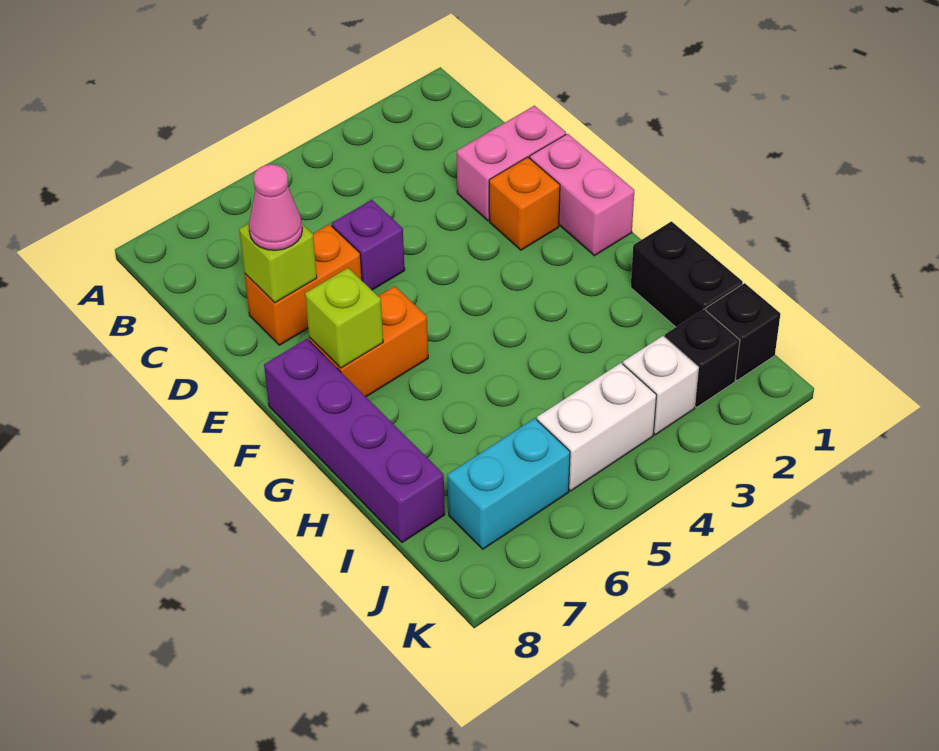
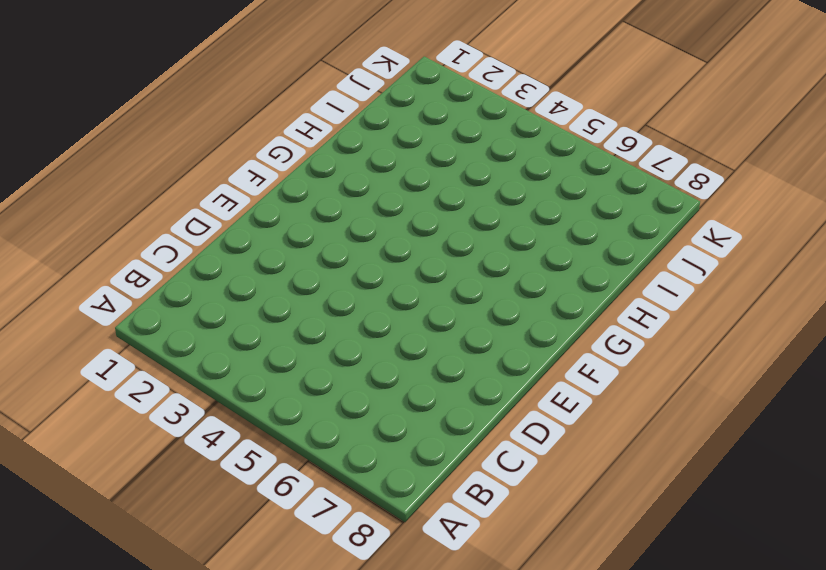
none -> pink brick D1:D2 level 1
none -> purple brick D5 level 1
none -> orange brick D6:D7 level 1

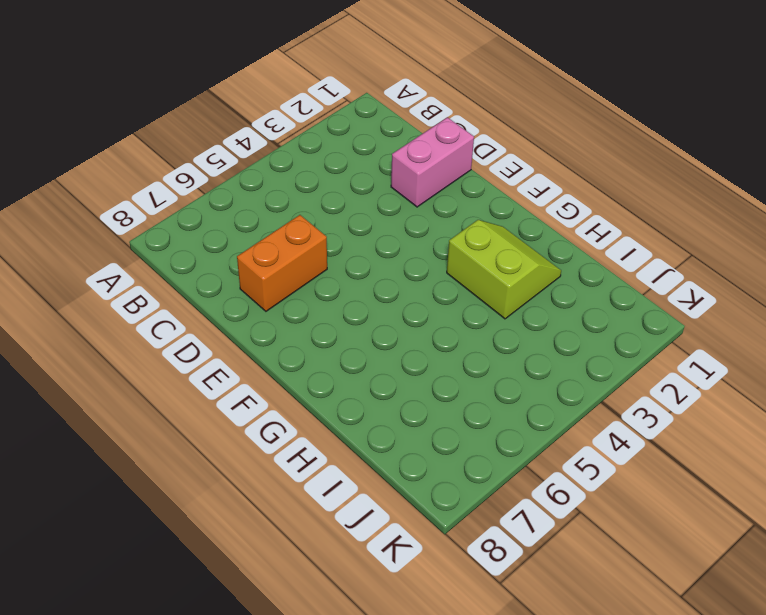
lime slope G2:H3 level 1 top 3 -> none
none -> purple brick D5 level 1
none -> pink brick E1:F1 level 1
none -> orange brick E2 level 1

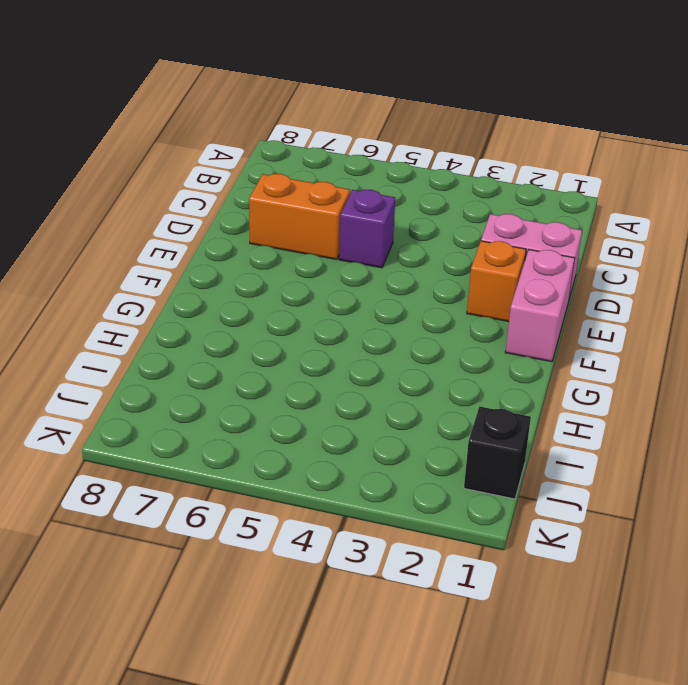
none -> orange brick F6:F7 level 1
none -> purple brick F8:I8 level 1
none -> black brick H1:I1 level 1

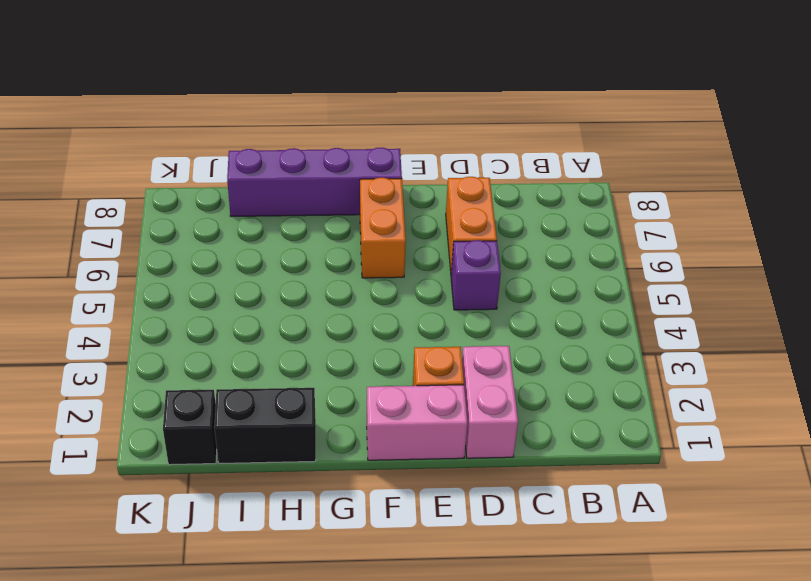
none -> black brick J2 level 1
none -> white brick J3 level 1
none -> white brick J4:J5 level 1

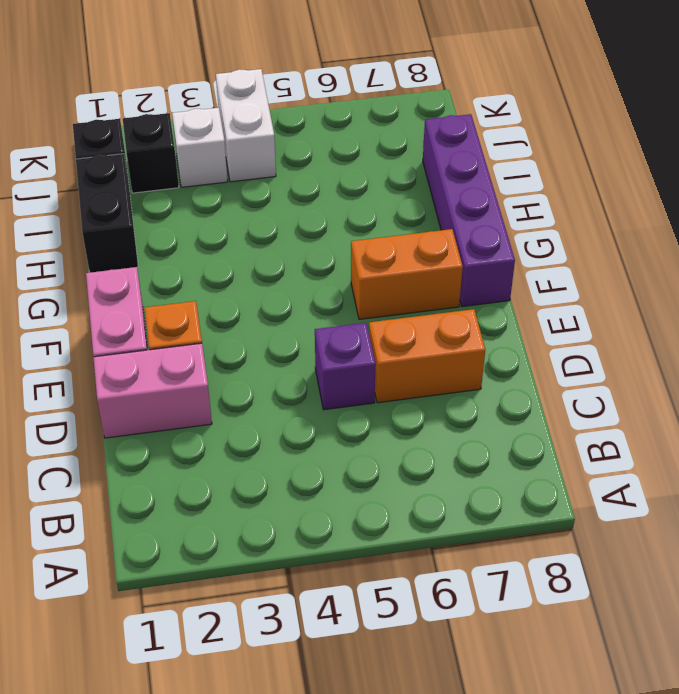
white brick J4:K4 level 1 -> white brick J4:J5 level 1
none -> cyan brick J6:J7 level 1
none -> lime brick D7 level 2
none -> lime brick F7 level 2

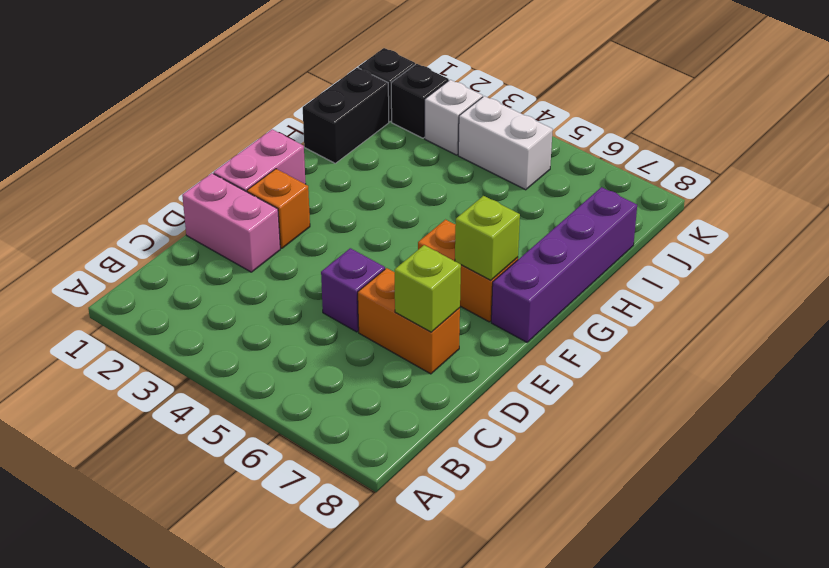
none -> cyan brick J6:J7 level 1
none -> pink cone D7 level 3

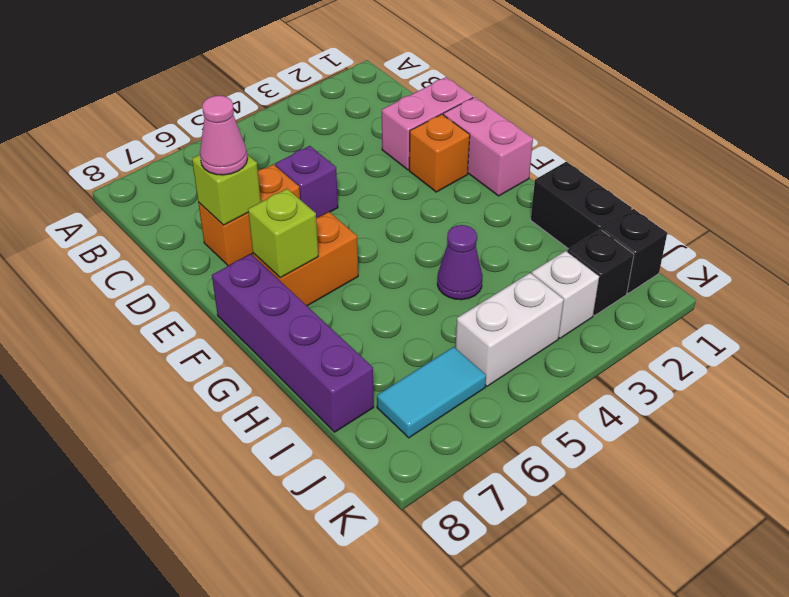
purple cone H4 level 1 -> none
cyan tile J6:J7 level 1 -> cyan brick J6:J7 level 1

